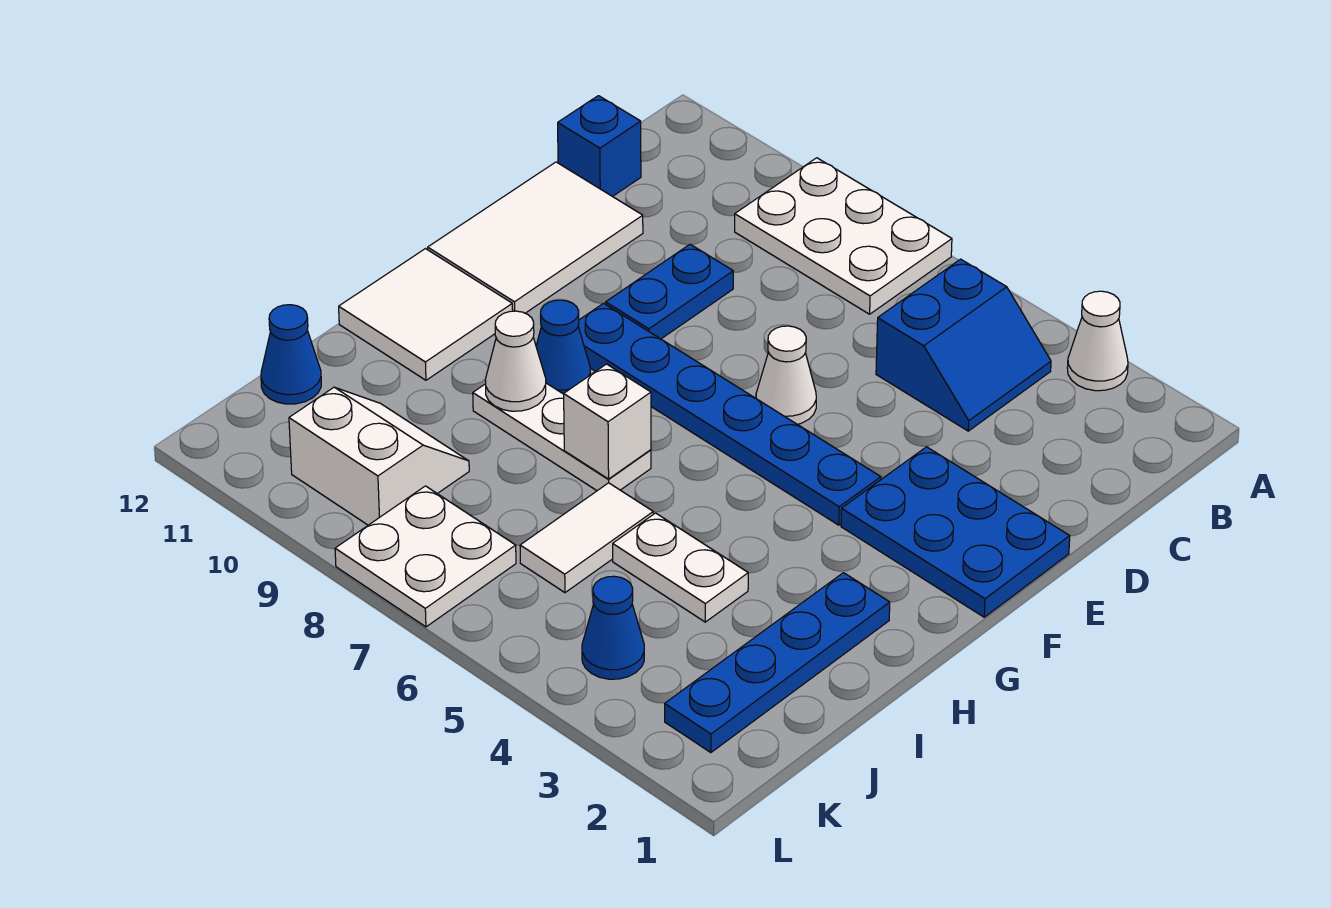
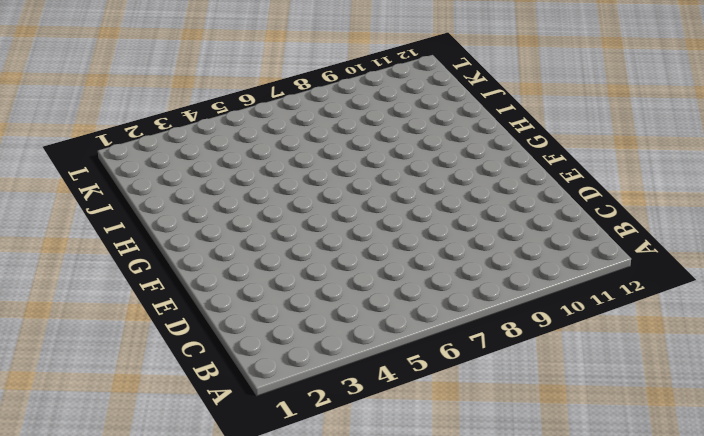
none -> white cone A3 level 1
none -> white plate A7:B9 level 1
none -> blue slope B4:C5 level 1 top 5

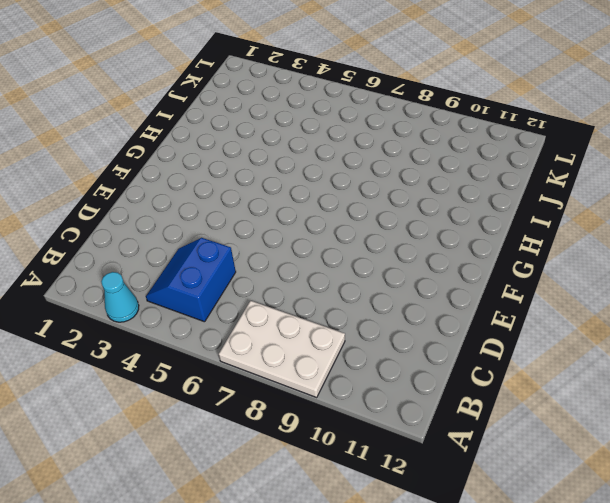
cyan cone A3 level 1 -> white cone A3 level 1
none -> blue brick C12 level 1
none -> blue plate D9:E9 level 1
none -> white tile D11:F12 level 1

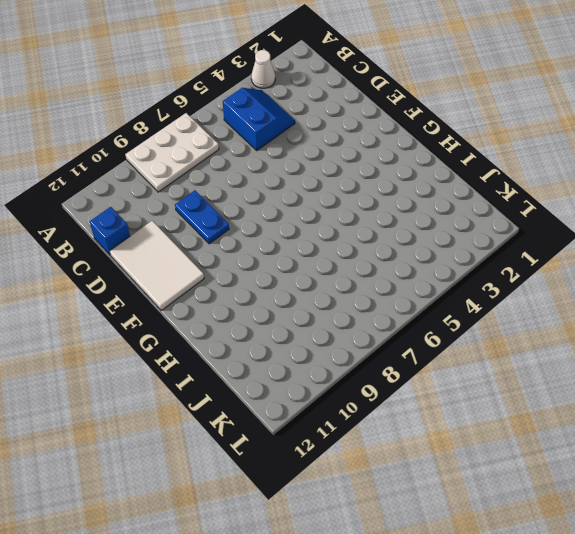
none -> blue plate E1:F3 level 1
none -> white cone E6 level 1
none -> blue plate F4:F9 level 1

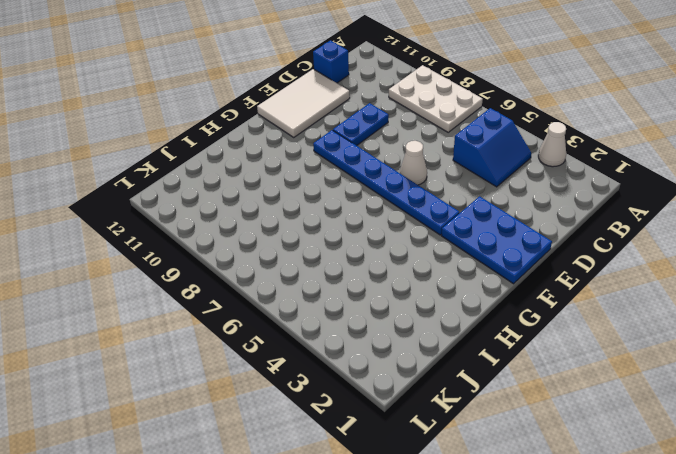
none -> blue cone G9 level 1
none -> white tile G11:H12 level 1
none -> blue plate H2:K2 level 1

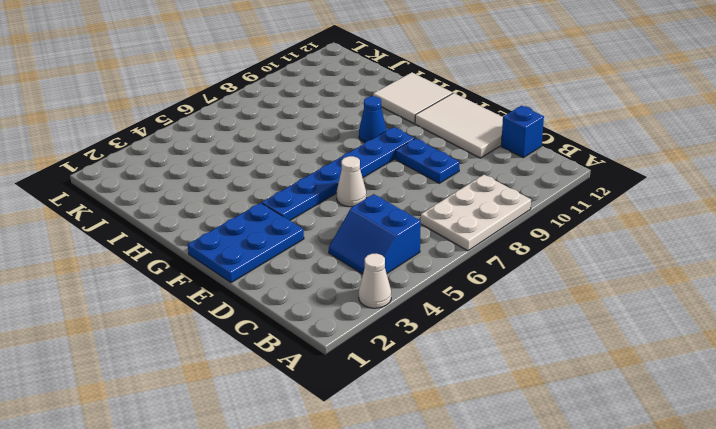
none -> blue plate H2:K2 level 1
none -> white plate H7:H9 level 1
none -> white plate I4:I5 level 1

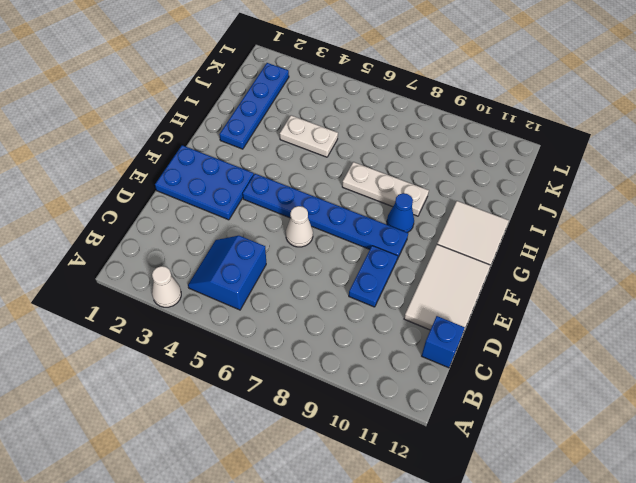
none -> white plate A7:B9 level 1
none -> white tile I6:J6 level 1
none -> white slope J9:K10 level 1 top K

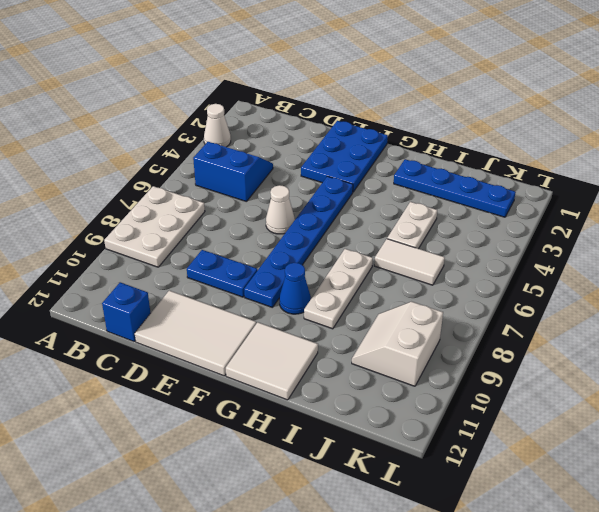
none -> blue cone J12 level 1
none -> blue cone K4 level 1
none -> white plate K7:L8 level 1

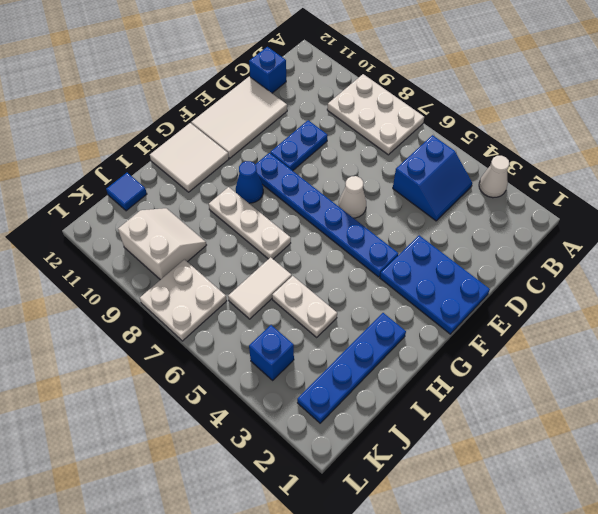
blue tile J12 level 1 -> blue cone J12 level 1
blue brick K4 level 1 -> blue cone K4 level 1
none -> white brick H7 level 2
none -> white cone H9 level 2

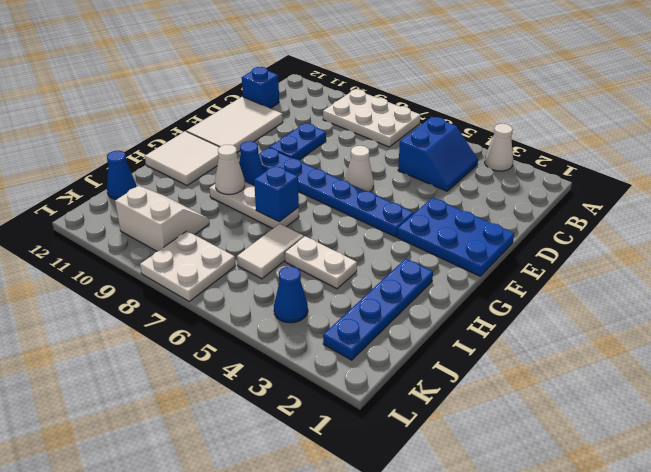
blue brick H7 level 2 -> white brick H7 level 2

